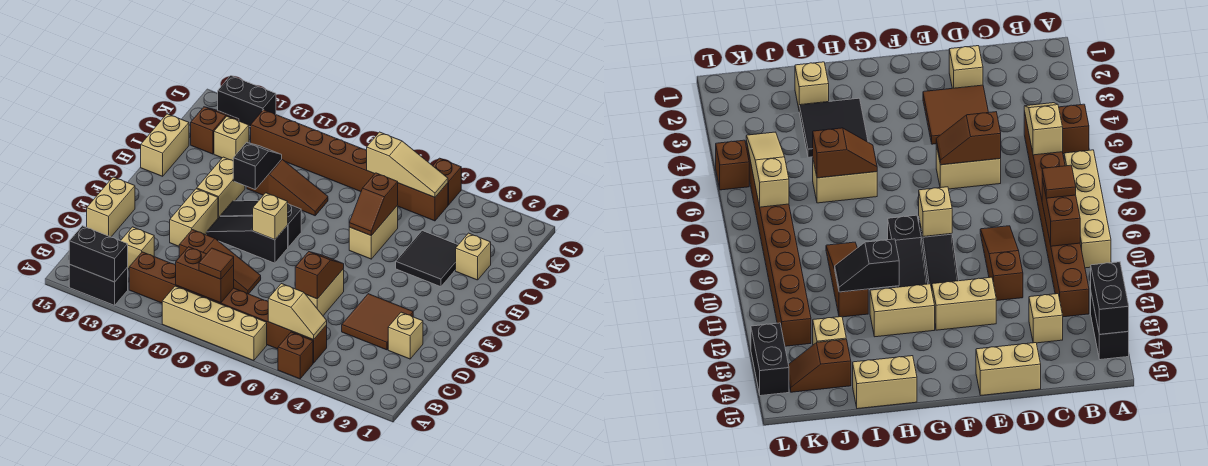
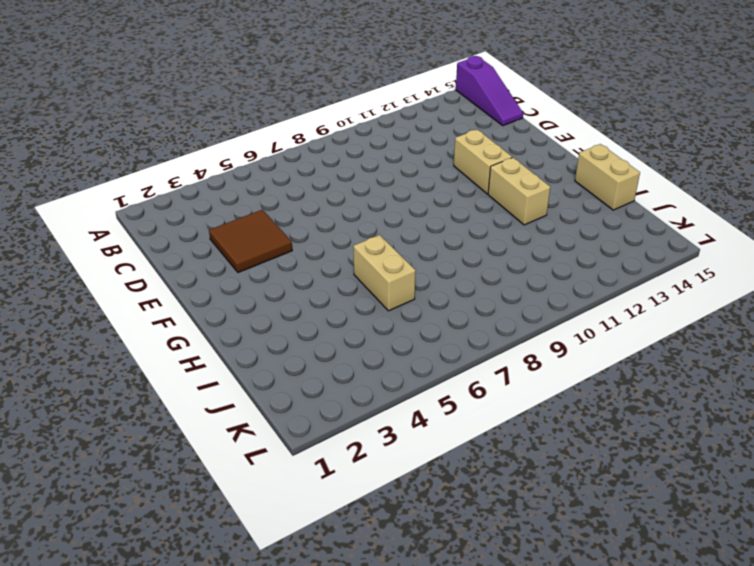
purple slope A15:C15 level 1 top A -> none
none -> brown brick A5 level 1
none -> tan brick A7:A10 level 1
none -> black brick A13:A14 level 1
none -> brown brick B5:B12 level 1

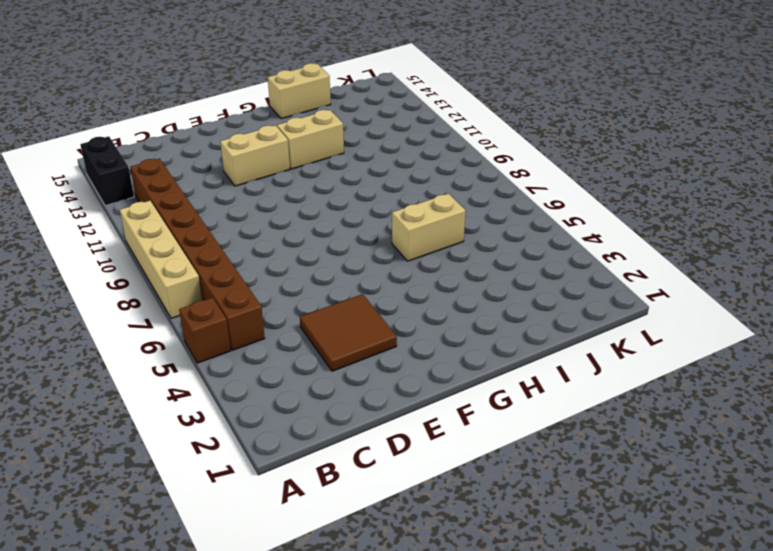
none -> tan brick C13 level 1
none -> tan brick D2 level 1
none -> tan brick D6:E6 level 1
none -> brown slope D9:D11 level 1 top 11

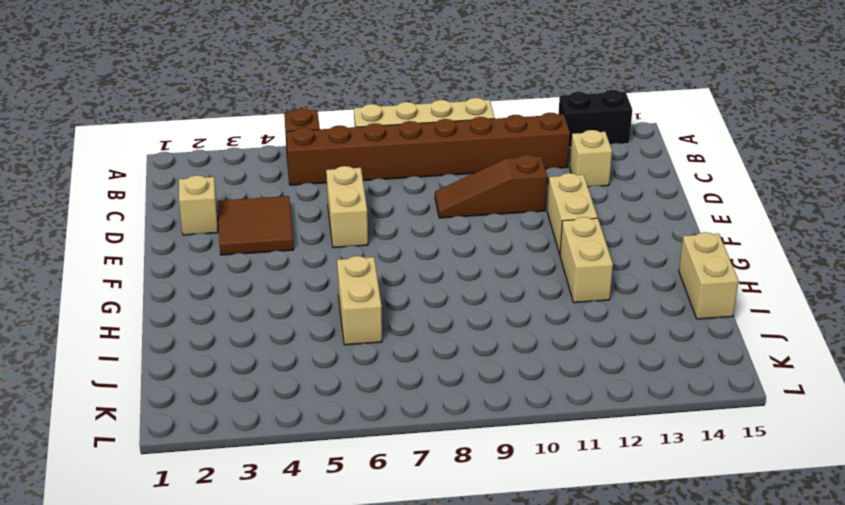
none -> tan brick D15:E15 level 1
none -> black slope F9:F11 level 1 top 9
none -> black slope G9:G11 level 1 top 9
none -> black tile H3:I4 level 1

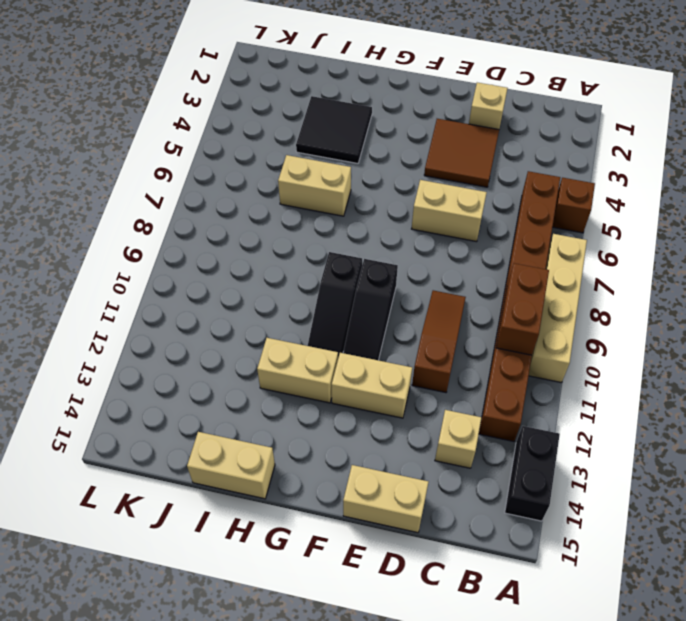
none -> tan brick I2 level 1
none -> brown slope I9:I11 level 1 top 11
none -> tan brick J13 level 1
none -> brown slope J14:K14 level 1 top J

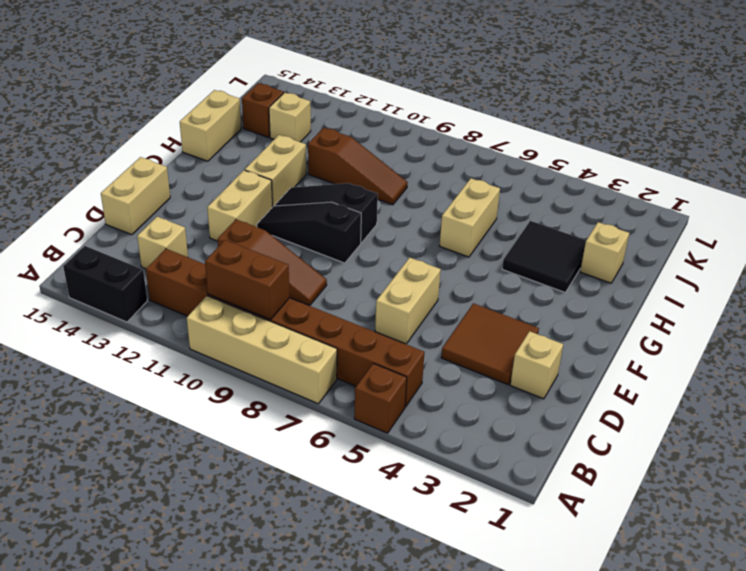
none -> brown brick K5:K12 level 1
none -> brown brick L5 level 1
none -> black brick L13:L14 level 1
none -> black brick A13:A14 level 2

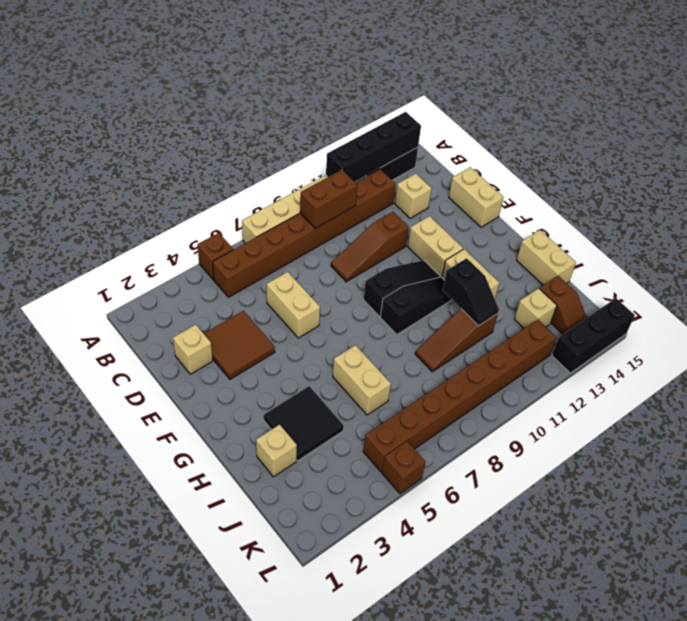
black brick A11:A14 level 2 -> black brick A13:A14 level 2
black brick L13:L15 level 1 -> black brick L13:L14 level 1
none -> tan slope B5:B6 level 2 top 6
none -> brown slope D6:E6 level 2 top D
none -> tan brick F9 level 2
none -> brown slope H6:I6 level 2 top I

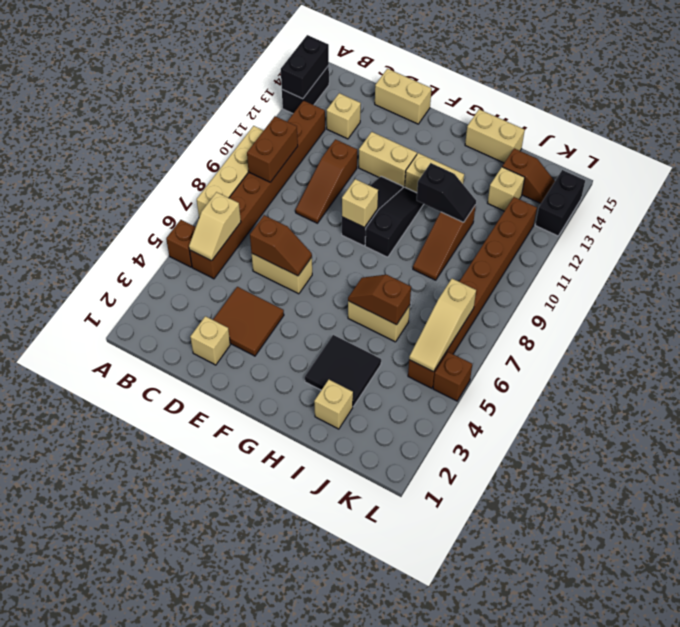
none -> brown tile B9 level 3

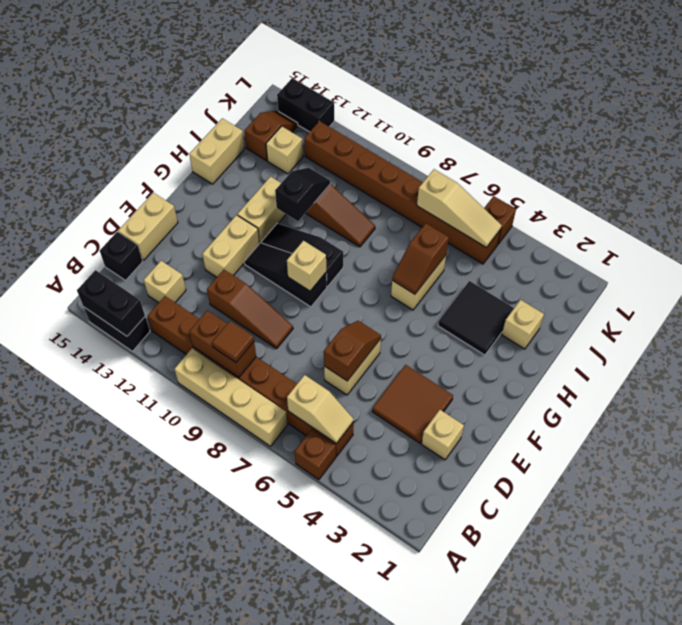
black brick C15 level 1 -> none

